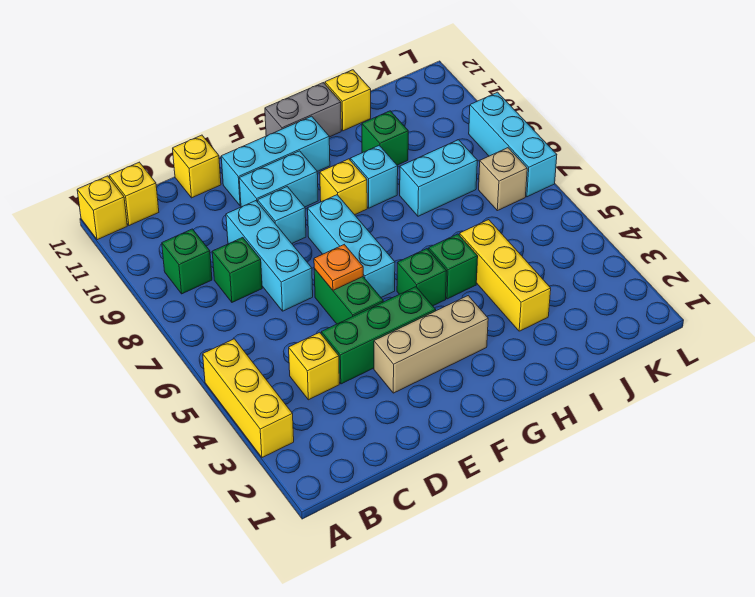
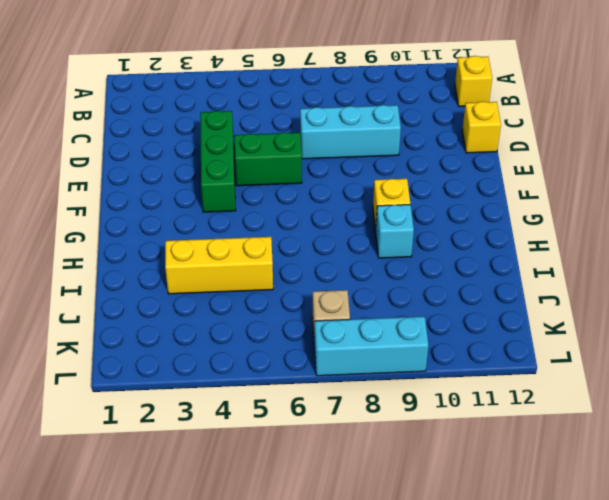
none -> yellow brick A3:A5 level 1
none -> yellow brick A12 level 1
none -> green brick B9 level 1

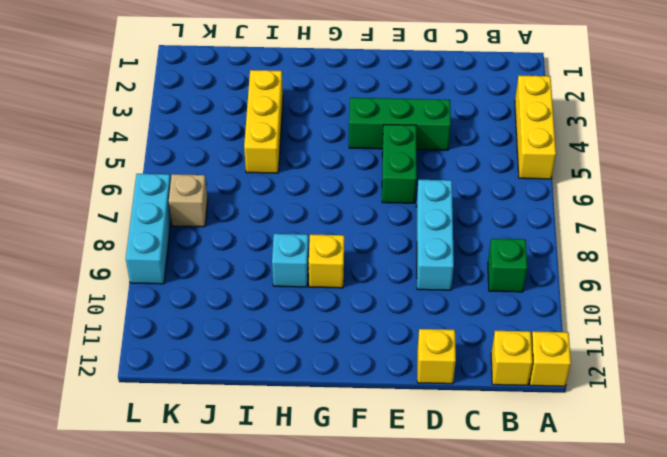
none -> yellow brick C4 level 1
none -> green brick C8 level 1
none -> tan brick E3:G3 level 1

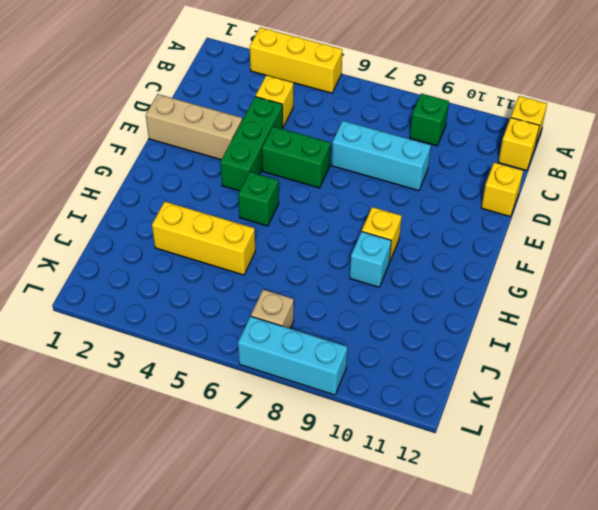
tan brick E1:E3 level 1 -> tan brick E3:G3 level 1
none -> green brick C8 level 1
none -> cyan brick E9 level 1
none -> cyan brick E10:F10 level 1

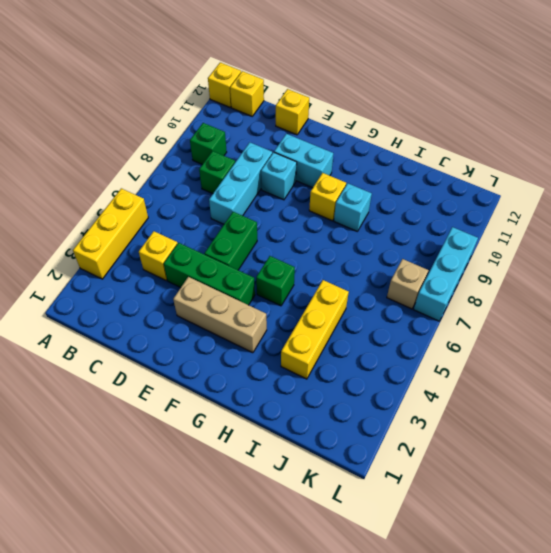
none -> cyan brick E11:G11 level 1
none -> cyan brick F6:F8 level 1
none -> grey brick G12:H12 level 1

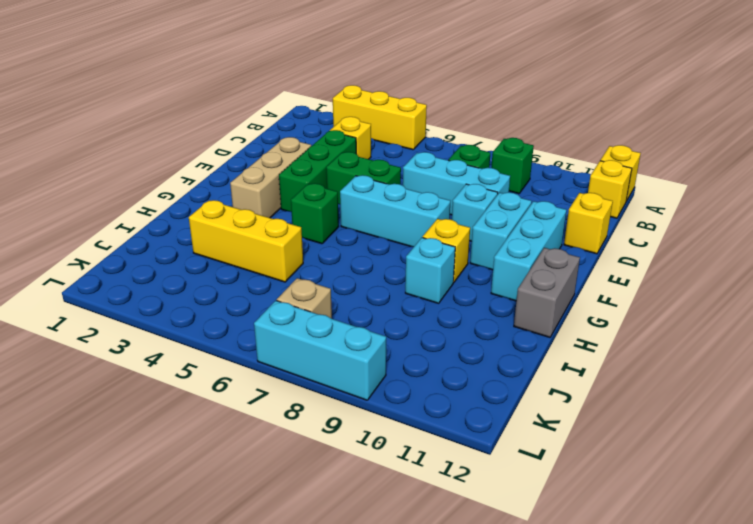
none -> green brick H5 level 1
none -> cyan brick I8:J8 level 1
none -> green brick I10 level 1

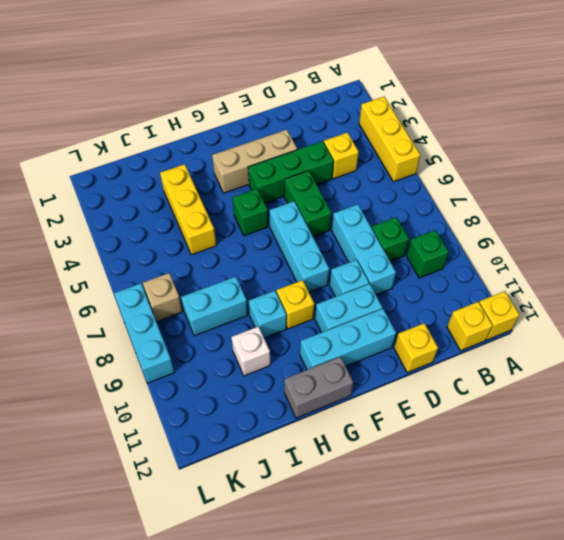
white brick I10 level 1 -> green brick I10 level 1
none -> green brick H5 level 1
none -> yellow brick I12 level 1
none -> orange plate E6 level 2

